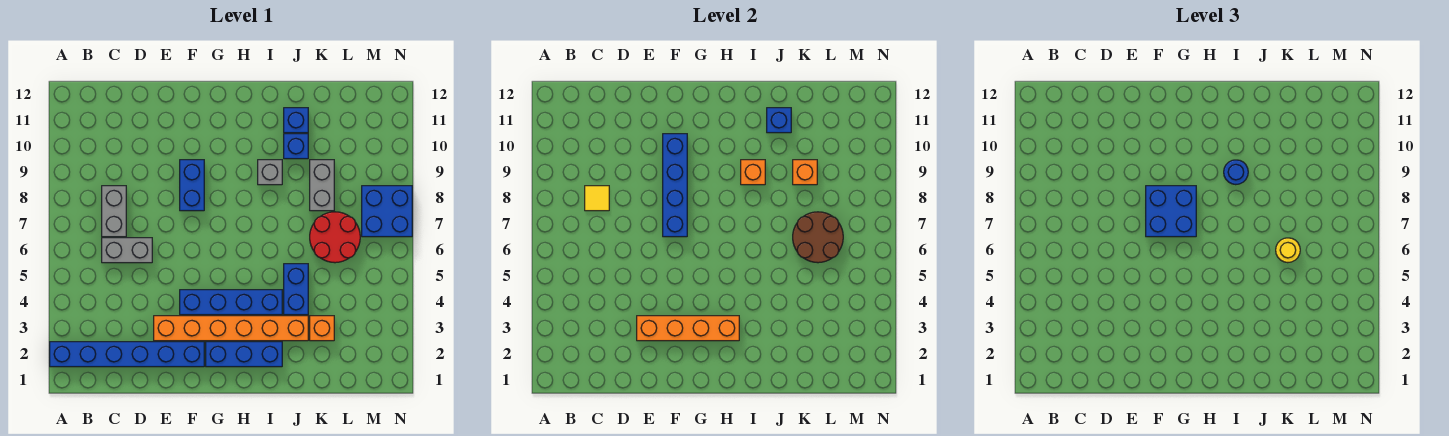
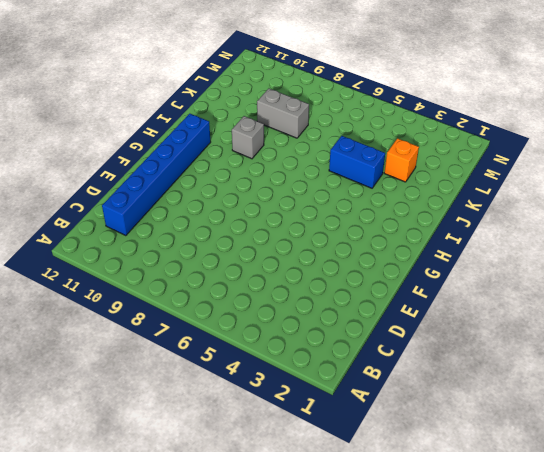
blue brick C11:H11 level 1 -> blue brick A2:F2 level 1
none -> grey brick C6:D6 level 1
none -> grey brick C7:C8 level 1
none -> orange brick E3:J3 level 1

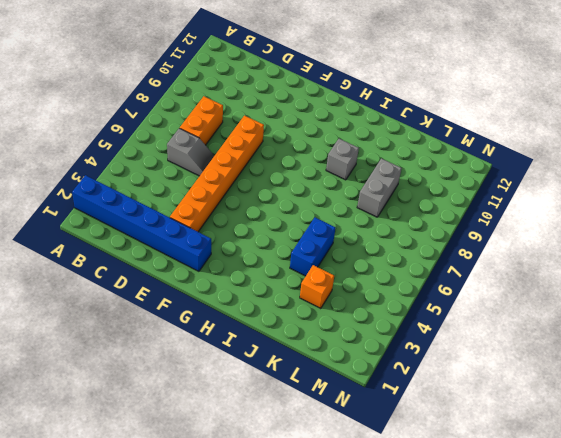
grey slope C6:D6 level 1 top C -> grey brick C6:D6 level 1
orange brick C7:C8 level 1 -> grey brick C7:C8 level 1
orange brick E3:E8 level 1 -> orange brick E3:J3 level 1
none -> blue brick F4:I4 level 1
none -> blue brick F8:F9 level 1
none -> blue brick G2:I2 level 1

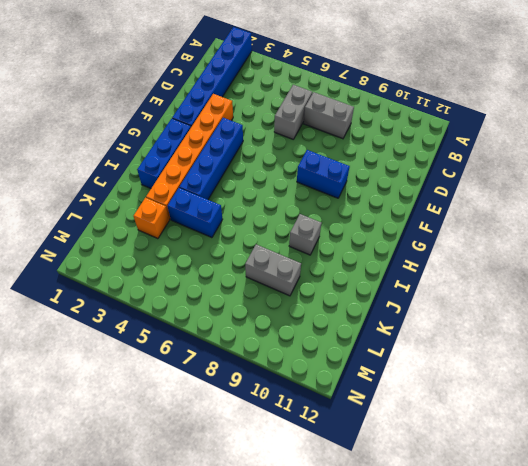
none -> blue brick J10 level 1
none -> blue brick J11 level 1
none -> red round brick K6:L7 level 1

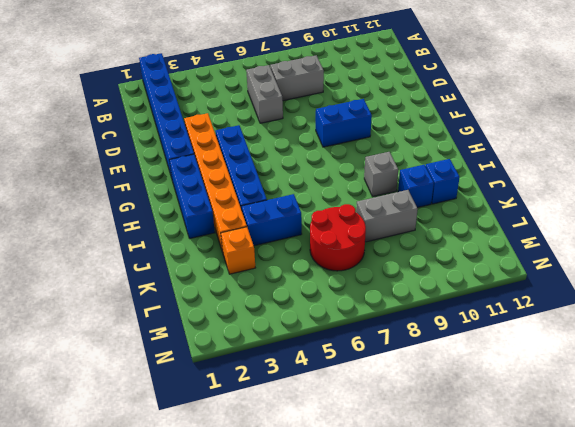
none -> blue brick M7:N8 level 1
none -> yellow tile C8 level 2
none -> orange brick E3:H3 level 2

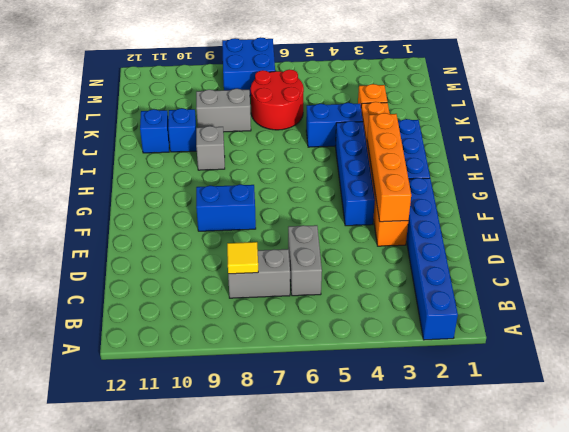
none -> blue brick F7:F10 level 2
none -> orange brick I9 level 2
none -> blue brick J11 level 2

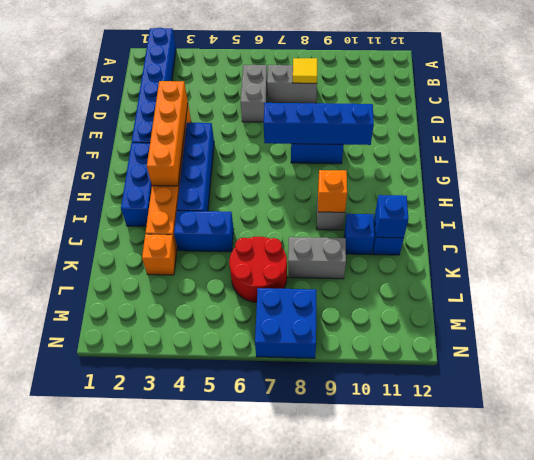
none -> brown round brick K6:L7 level 2
none -> orange brick K9 level 2
none -> blue brick F7:G8 level 3

